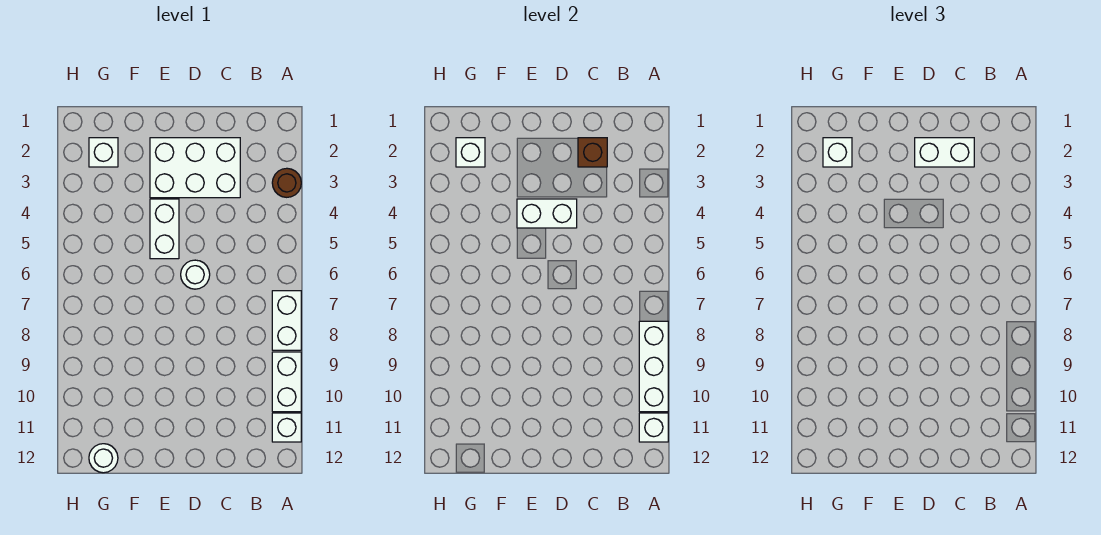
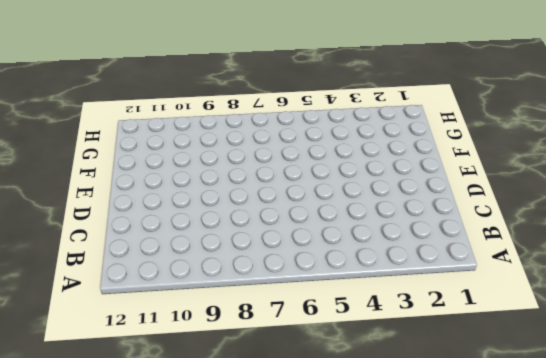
none -> brown round brick A3 level 1
none -> white brick A7:A8 level 1
none -> white brick A9:A10 level 1

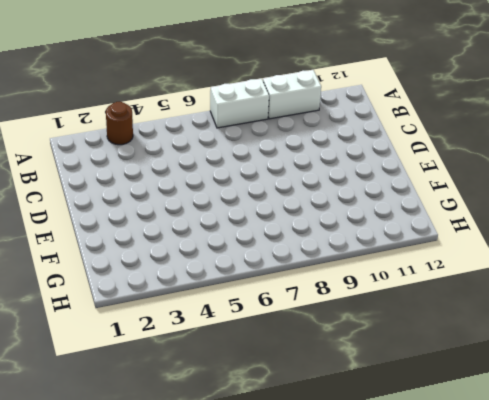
none -> white brick A11 level 1
none -> white brick C2:E3 level 1
none -> white round brick D6 level 1

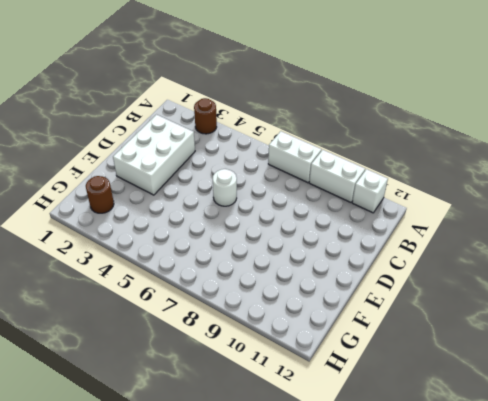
brown round brick G2 level 1 -> white brick G2 level 1
none -> white brick E4:E5 level 1
none -> white round brick G12 level 1
none -> white brick A8:A10 level 2

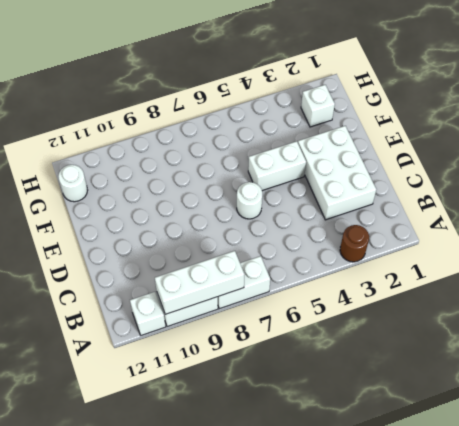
none -> white brick A11 level 2
none -> brown brick C2 level 2
none -> white brick D4:E4 level 2

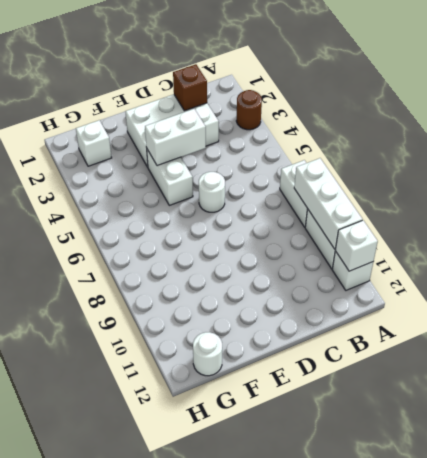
none -> white brick G2 level 2
none -> white brick C2:D2 level 3
none -> white brick G2 level 3

